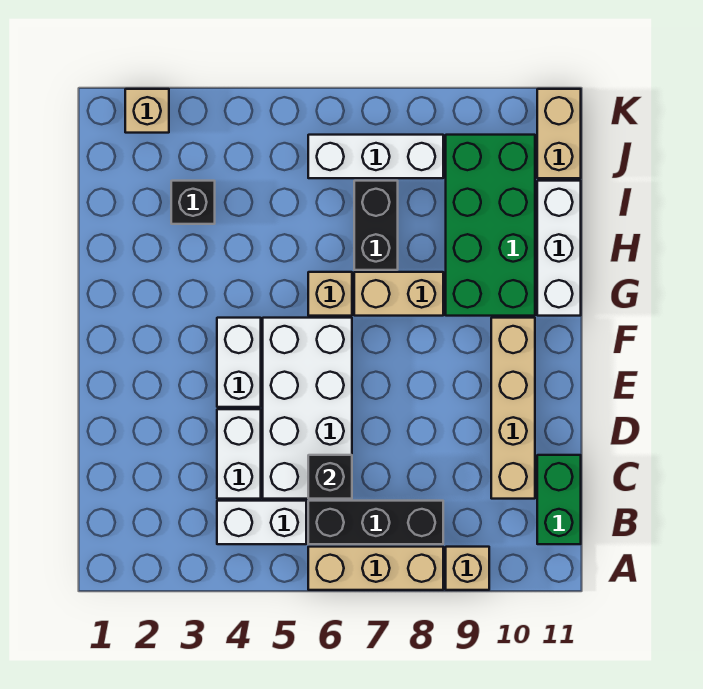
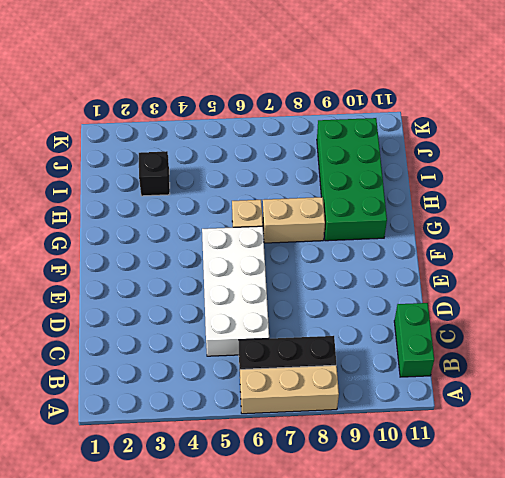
none -> tan brick A9 level 1
none -> white brick B4:B5 level 1
none -> white brick C4:D4 level 1

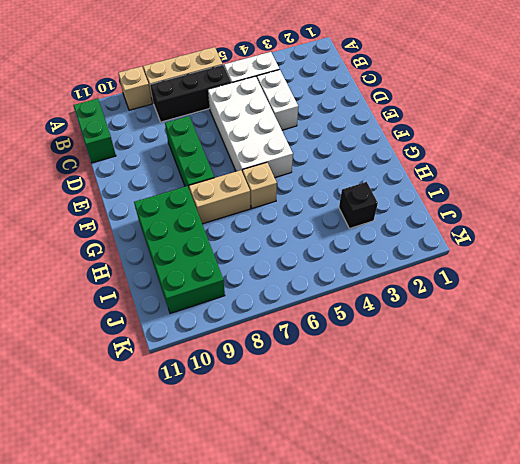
green brick D8:F8 level 1 -> none
none -> tan brick C10:F10 level 1
none -> white brick E4:F4 level 1
none -> white brick G11:I11 level 1

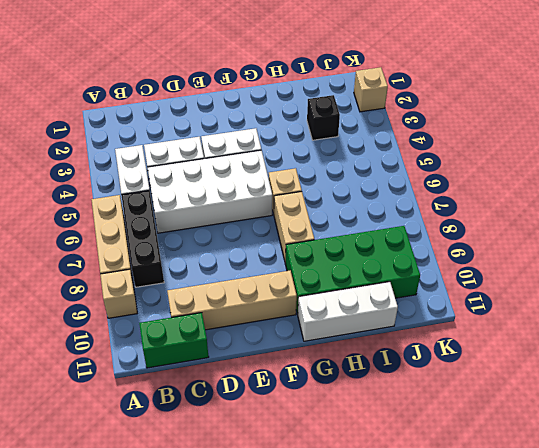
none -> black brick H7:I7 level 1
none -> white brick J6:J8 level 1
none -> tan brick J11:K11 level 1

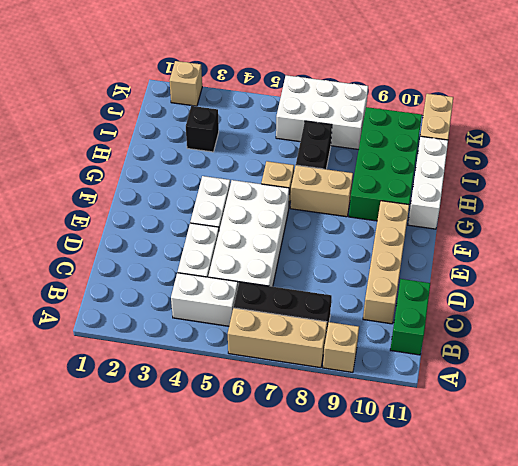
white brick J6:K8 level 1 -> white brick J6:J8 level 1
none -> black brick C6 level 2

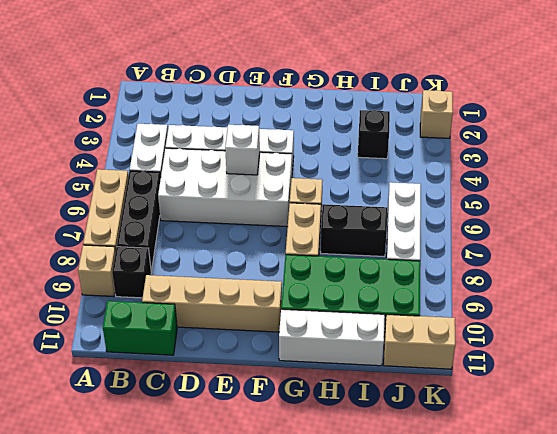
black brick B9 level 1 -> black brick C6 level 2
white brick E5 level 2 -> none

